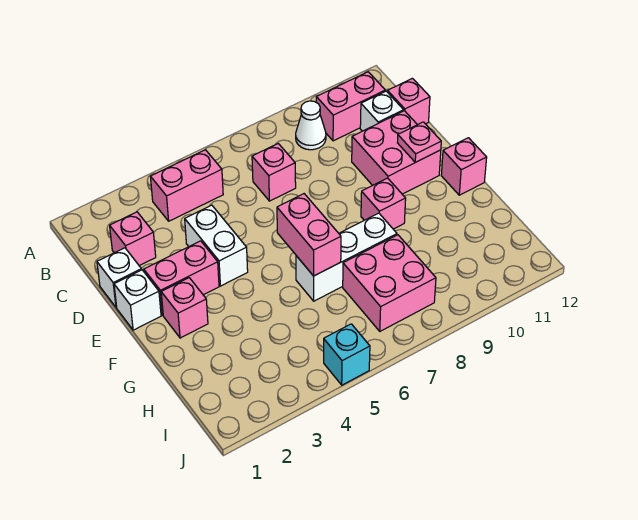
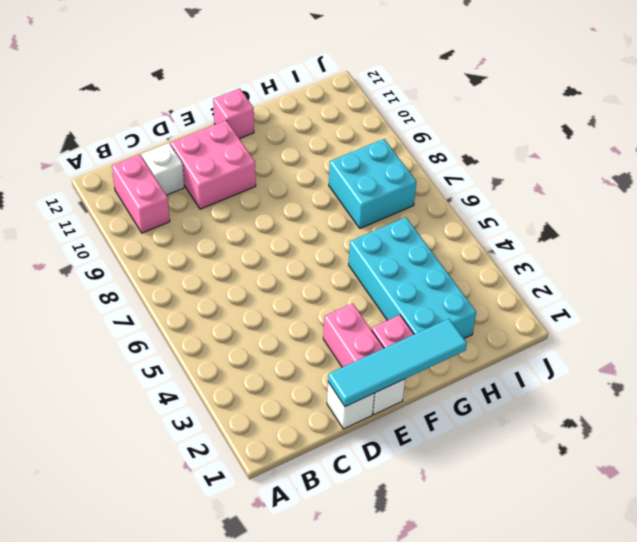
cyan tile D1:G1 level 2 -> none
cyan brick G2:H5 level 1 -> none
cyan brick H7:I8 level 1 -> pink brick H7:I8 level 1
none -> pink brick B4:B5 level 1
none -> white cone B9 level 1
none -> pink brick C2 level 1

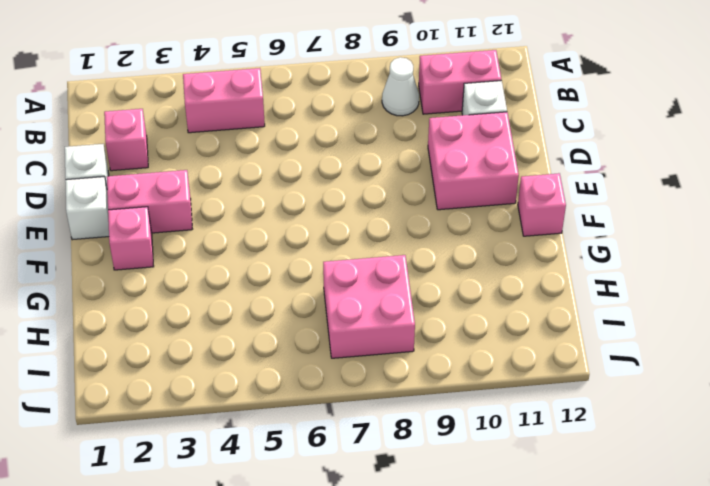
none -> pink brick C7 level 1
none -> pink brick C12 level 1
none -> white brick D4:E4 level 1

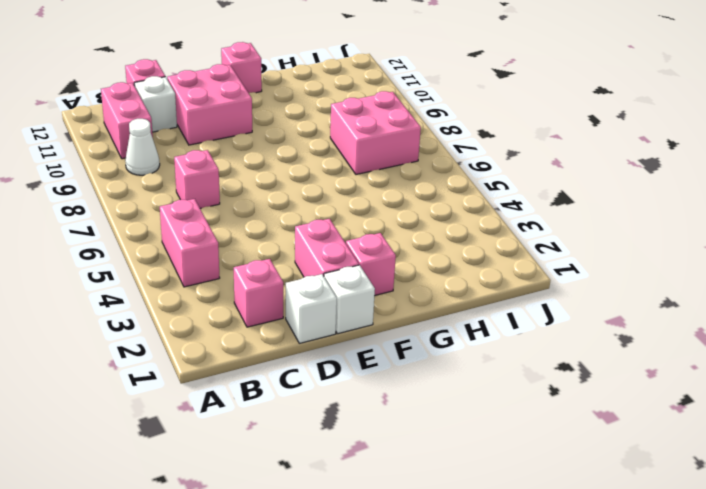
none -> white brick D4:E4 level 1
none -> pink brick F9 level 1
none -> white brick G6:G8 level 1

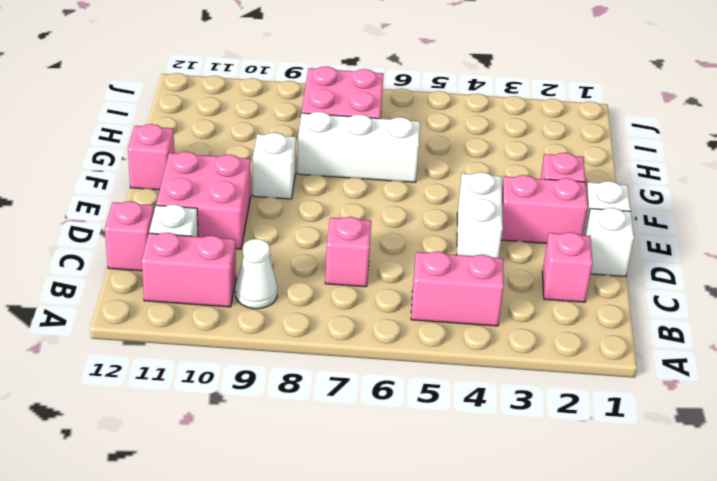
white brick F9 level 1 -> pink brick F9 level 1
none -> cyan brick J5 level 1
none -> pink plate E11 level 2
none -> pink brick F6:G6 level 2

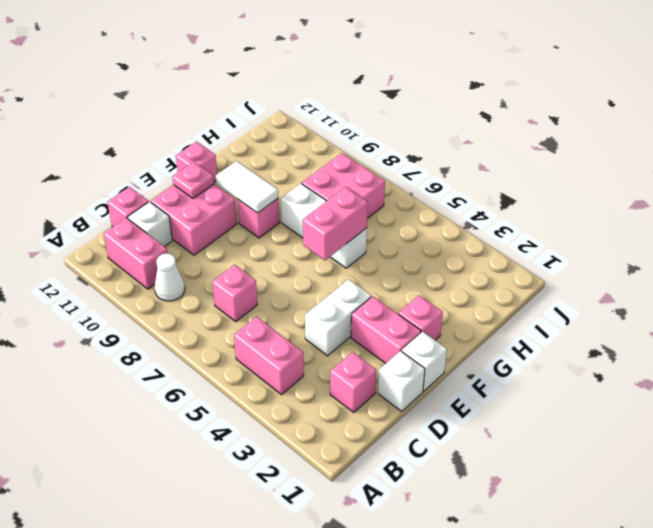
white tile F9:F10 level 2 -> none
none -> cyan brick J5 level 1

